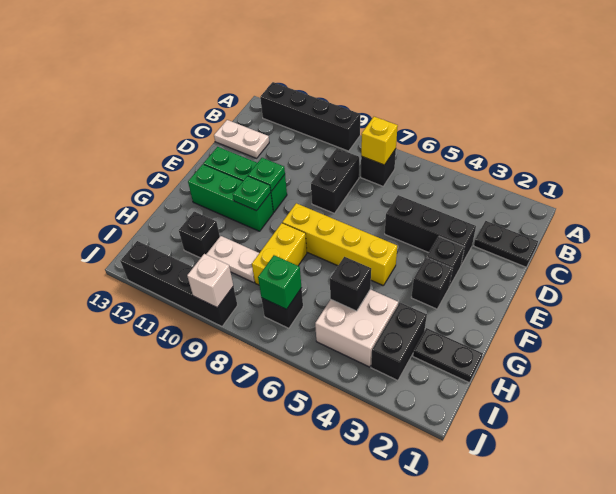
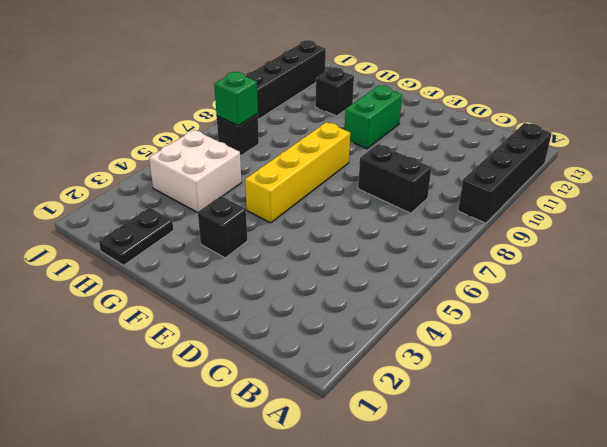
green brick F10:F11 level 1 -> green brick F10:F12 level 1
none -> black brick B7 level 1
none -> black plate C1:C2 level 1
none -> white plate C12:C13 level 1

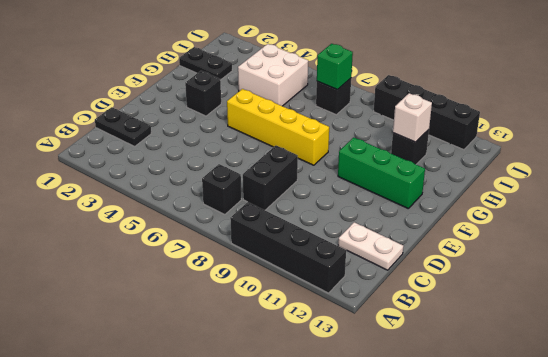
white brick H11 level 2 -> white brick J9 level 2
none -> black brick D3:D5 level 1
none -> black brick E3 level 1
none -> green brick E10:E12 level 1

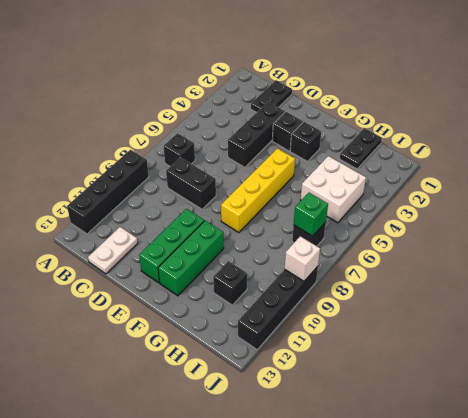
none -> yellow brick G8:H8 level 1
none -> black brick H3:I3 level 1
none -> white plate H9:H10 level 1

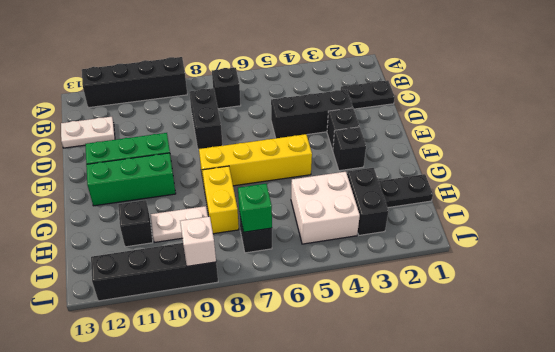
none -> yellow brick B7 level 2
none -> green plate E10 level 2
none -> green plate F10 level 2

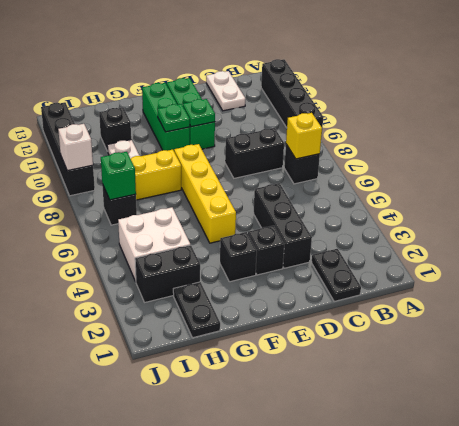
none -> black brick H5 level 2

